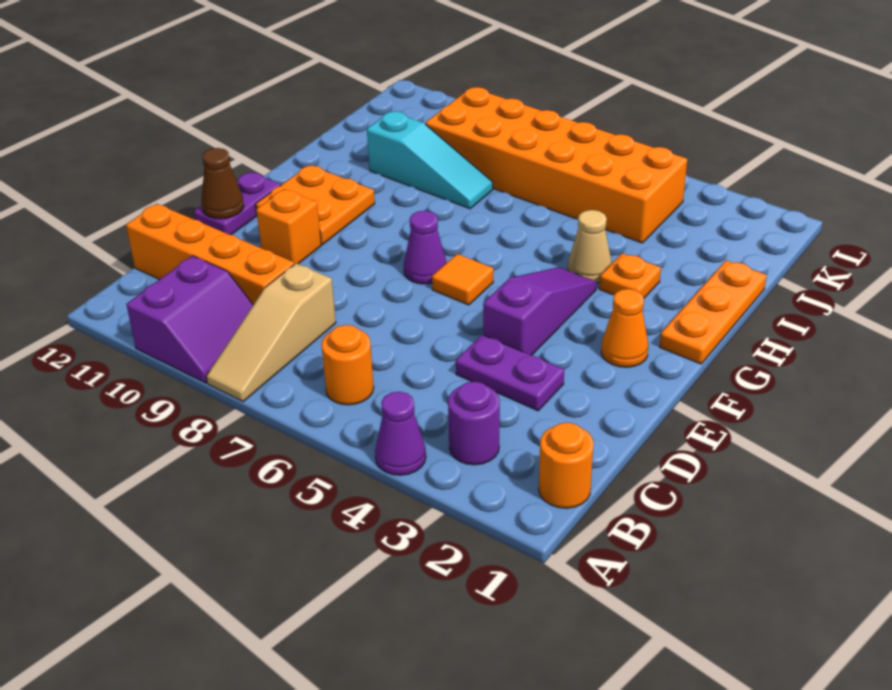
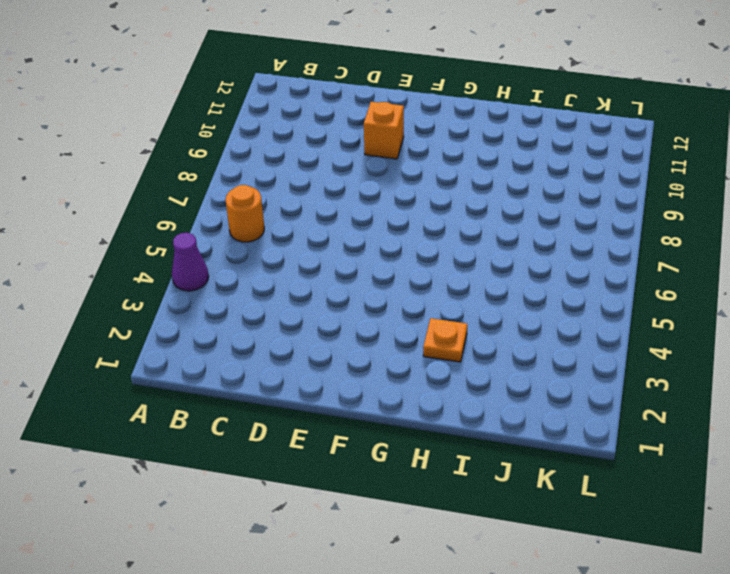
none -> tan slope A8:C8 level 1 top C
none -> purple slope A9:B10 level 1 top 10
none -> orange round brick B1 level 1

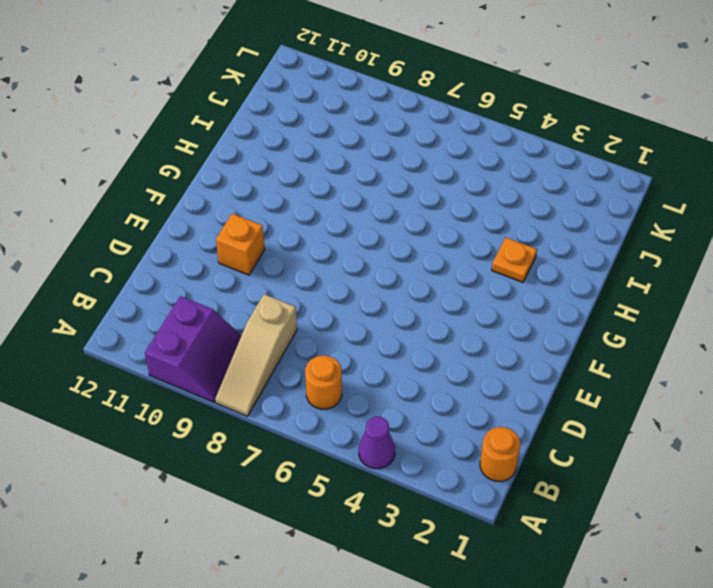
none -> purple round brick B3 level 1
none -> orange brick C9:C12 level 1
none -> purple plate D3:D4 level 1

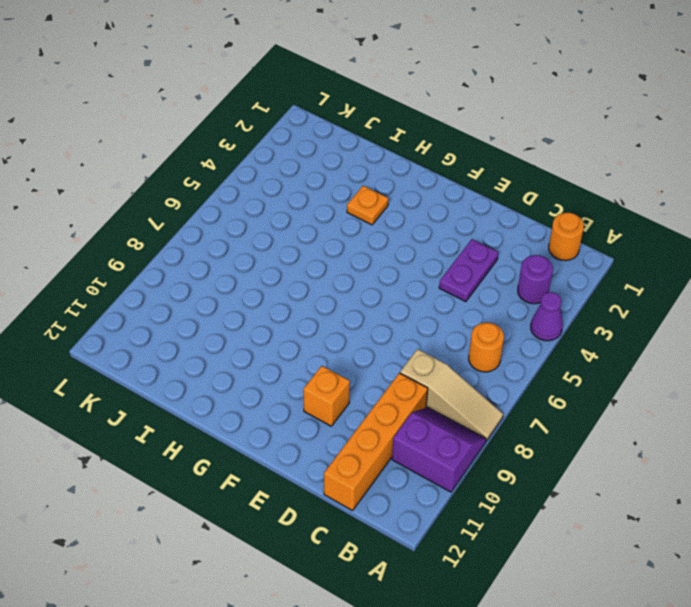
none -> purple slope E4:G4 level 1 top E
none -> purple plate E12:F12 level 1
none -> orange cone F2 level 1

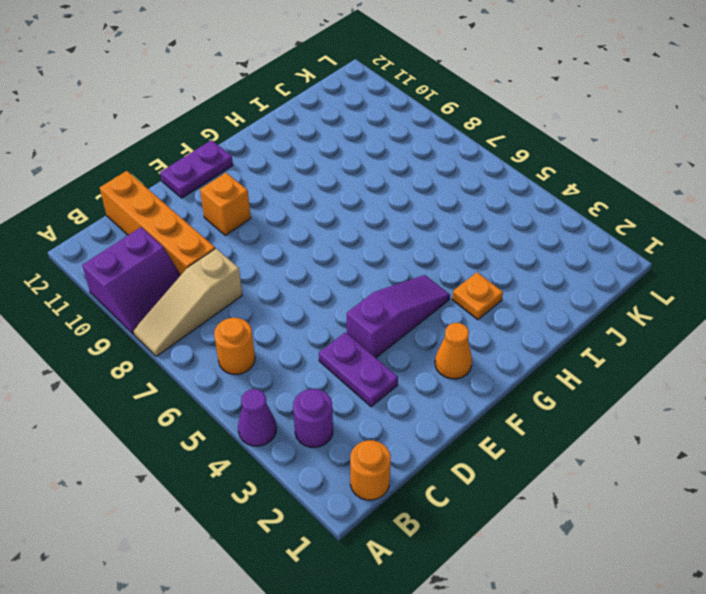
none -> orange tile F6 level 1
none -> purple cone F7 level 1
none -> orange plate F10:G11 level 1

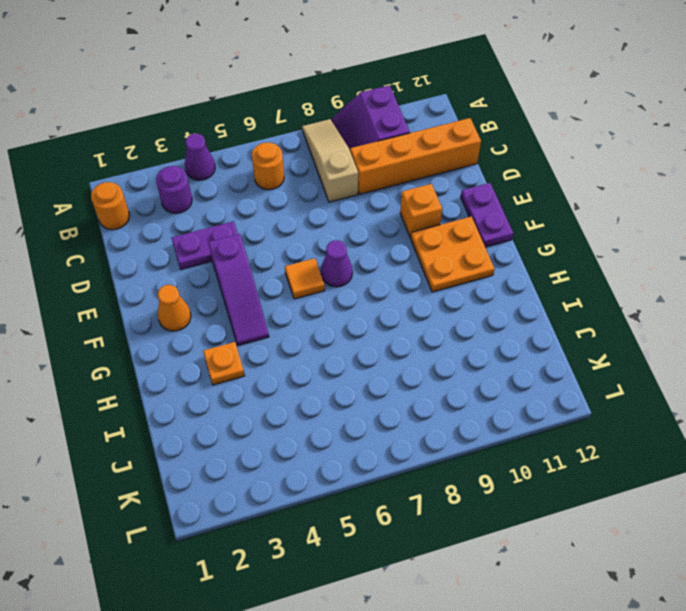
none -> orange plate G1:I1 level 1
none -> tan cone H4 level 1
none -> cyan slope I8:I10 level 1 top 10

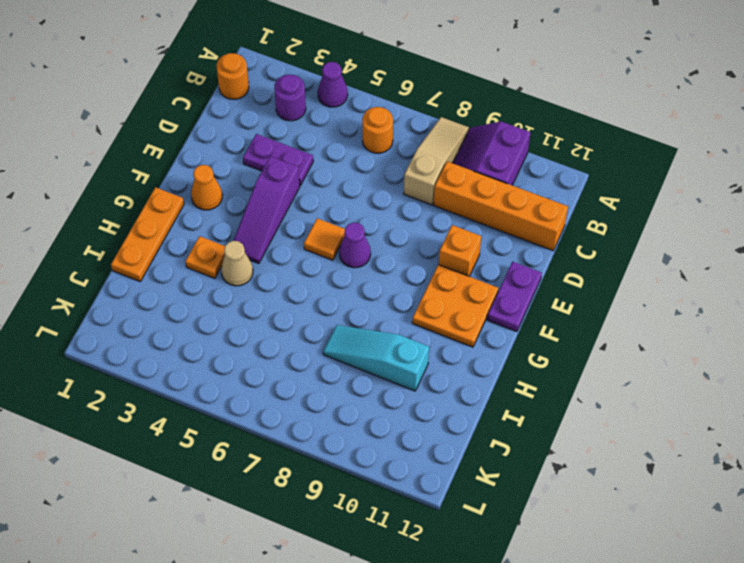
none -> orange brick J4:K9 level 1
none -> brown cone E12 level 2

